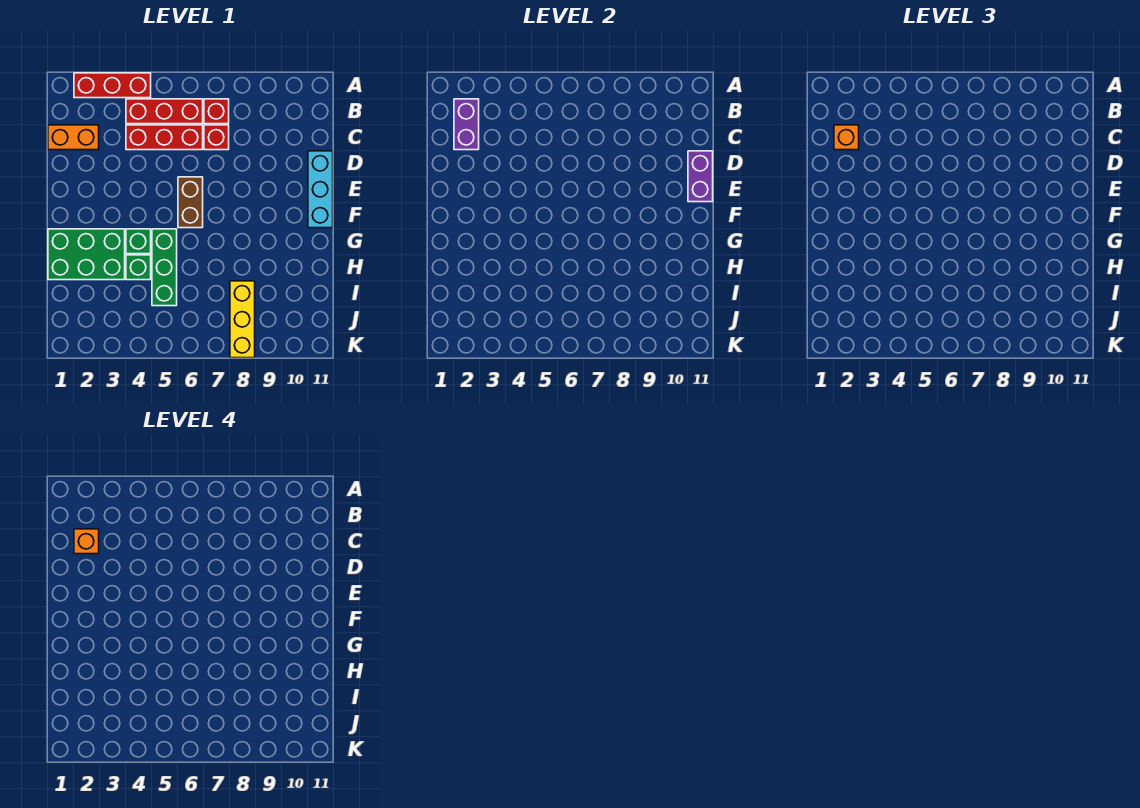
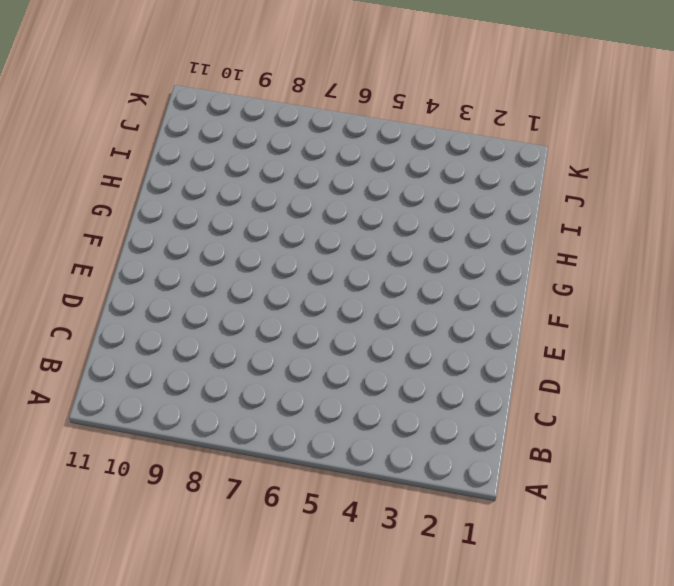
none -> red brick A2:A4 level 1
none -> red brick B4:B6 level 1
none -> red brick B7 level 1

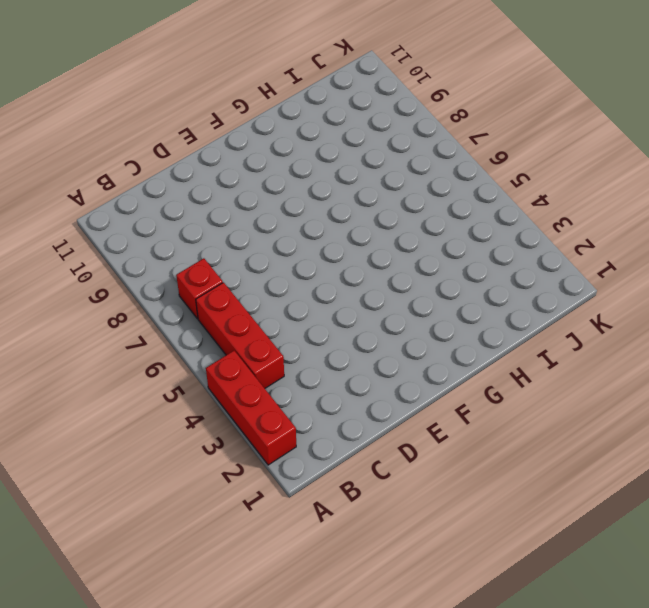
none -> orange brick C1:C2 level 1
none -> red brick C4:C6 level 1
none -> red brick C7 level 1

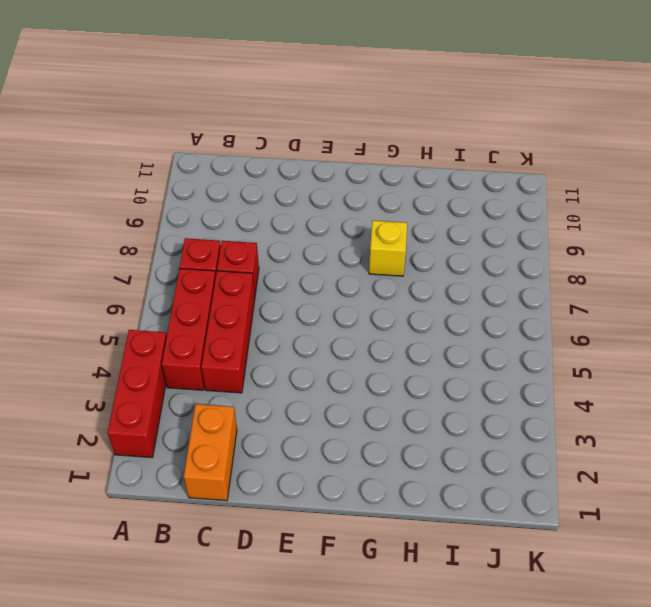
yellow brick G8 level 1 -> none
none -> cyan brick D11:F11 level 1
none -> brown brick E6:F6 level 1
none -> green brick G1:H3 level 1

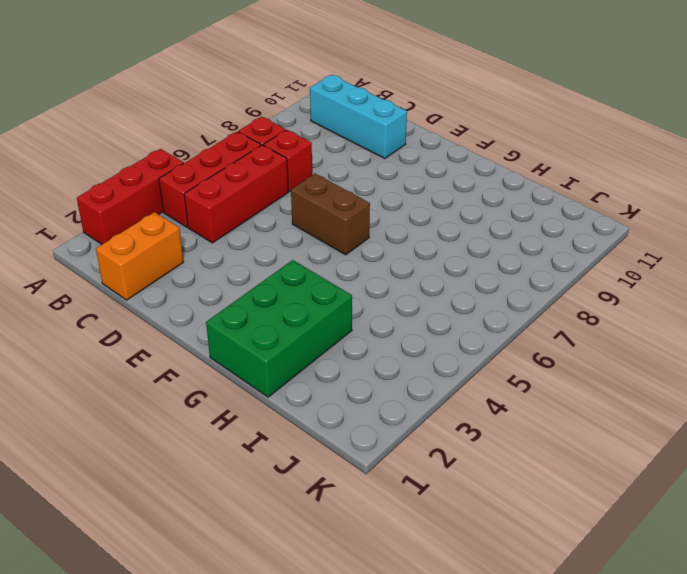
cyan brick B10:D10 level 1 -> cyan brick D11:F11 level 1
none -> green brick G4 level 1
none -> green brick G5:I5 level 1
none -> green brick H4 level 1

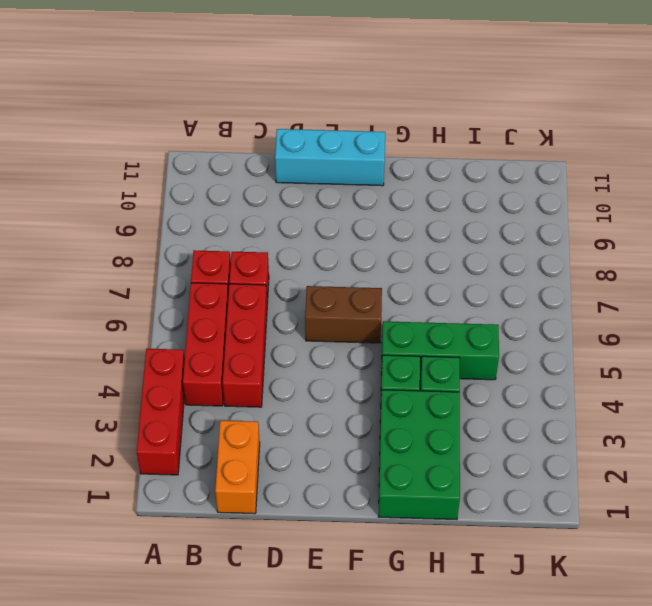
none -> yellow brick I8:K8 level 1
none -> purple brick B2:C2 level 2
none -> purple brick D11:E11 level 2

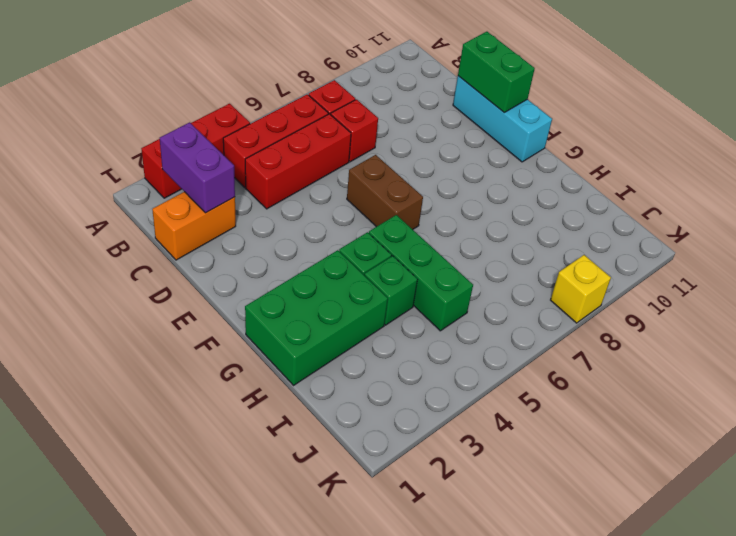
green brick D11:E11 level 2 -> purple brick D11:E11 level 2
yellow brick K8 level 1 -> yellow brick I8:K8 level 1
none -> orange brick C2 level 3
none -> orange brick C2 level 4

